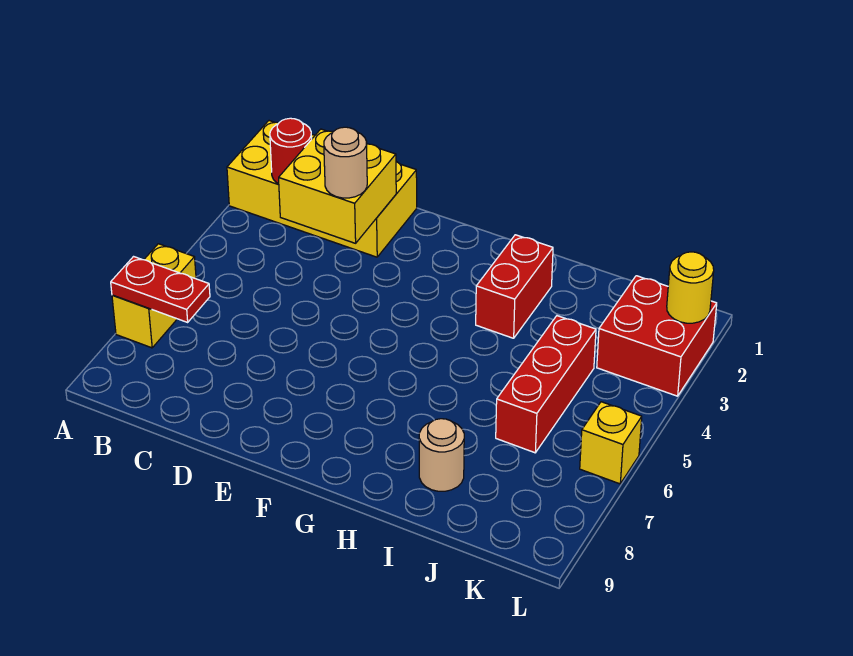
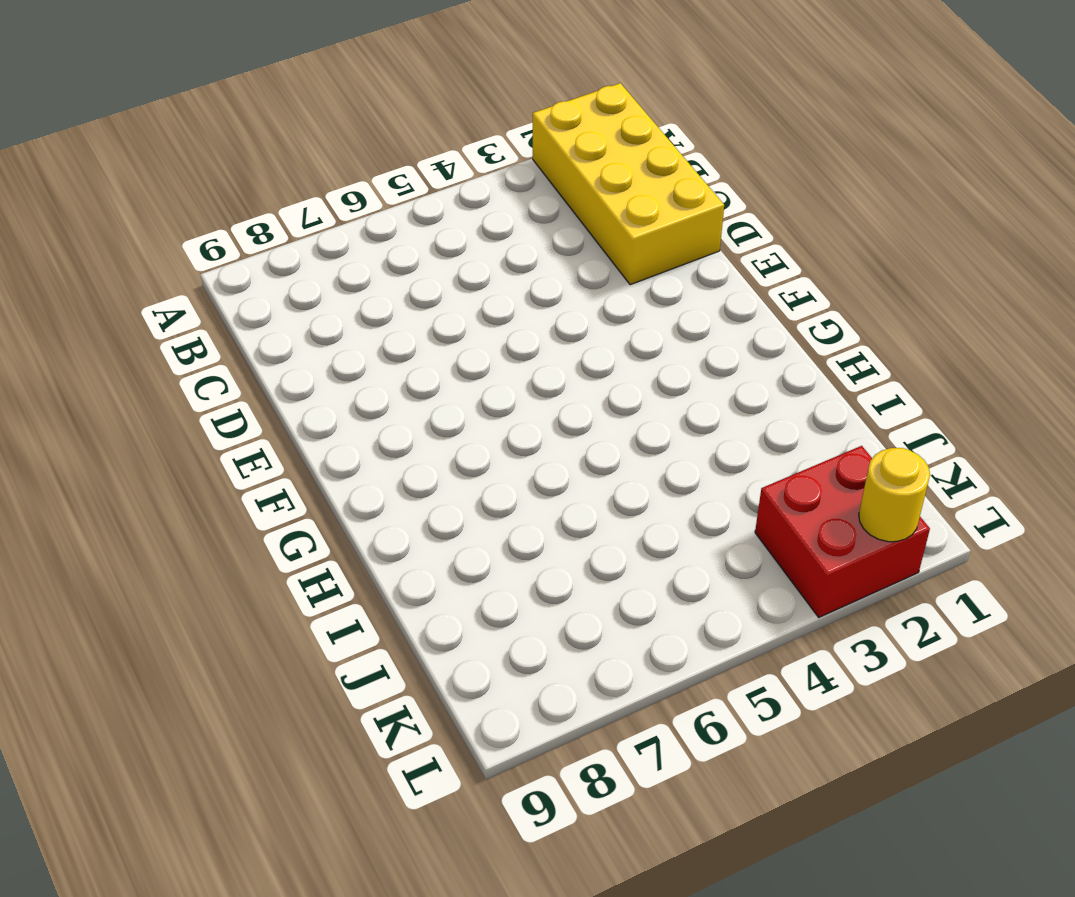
none -> yellow brick A6:A7 level 1
none -> red brick H2:H3 level 1
none -> tan round brick I8 level 1

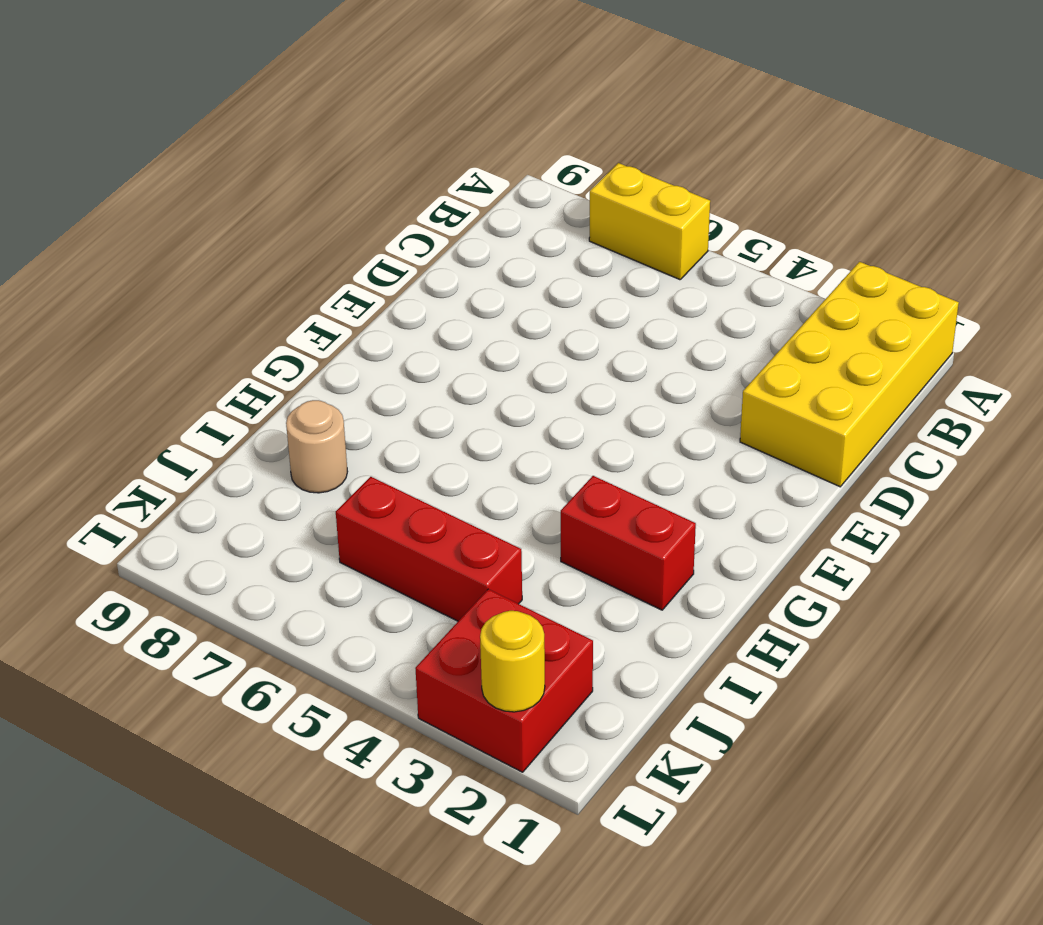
none -> yellow brick L6 level 1
none -> red plate A7:B7 level 2
none -> red round brick B2 level 2

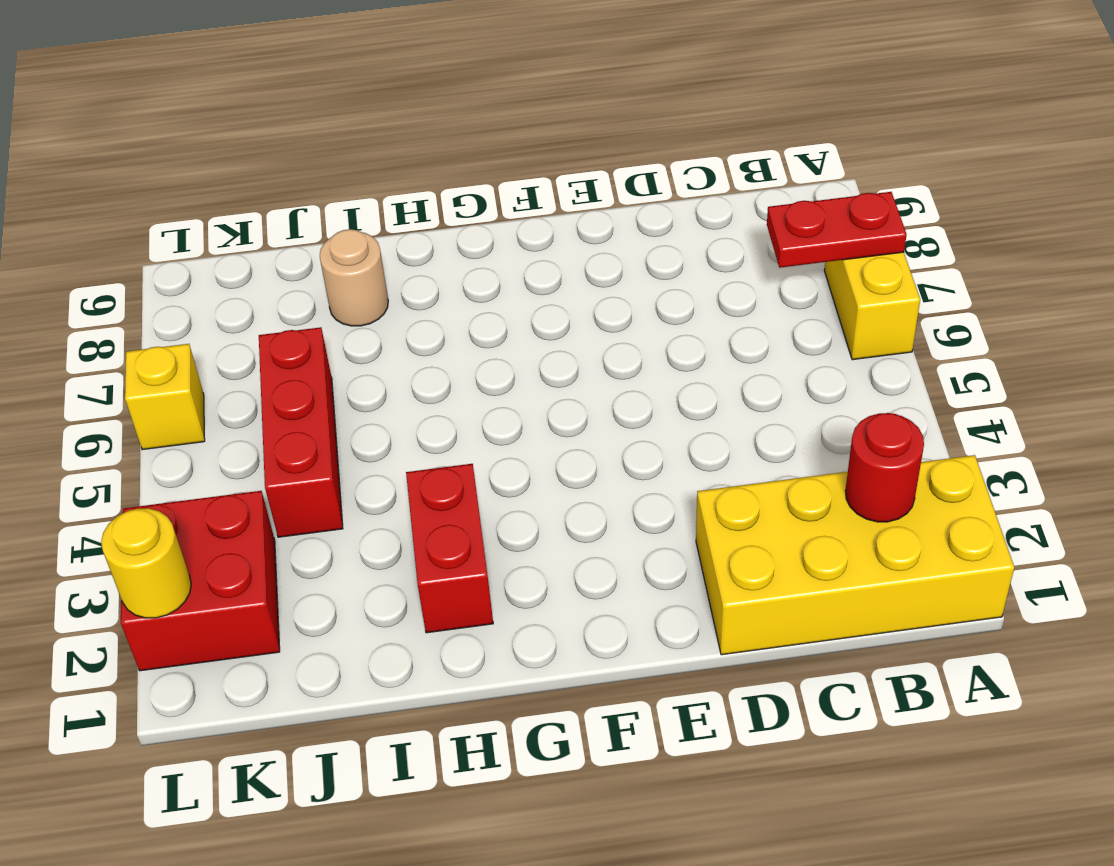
none -> yellow brick C2:D3 level 2
none -> tan round brick D3 level 3

